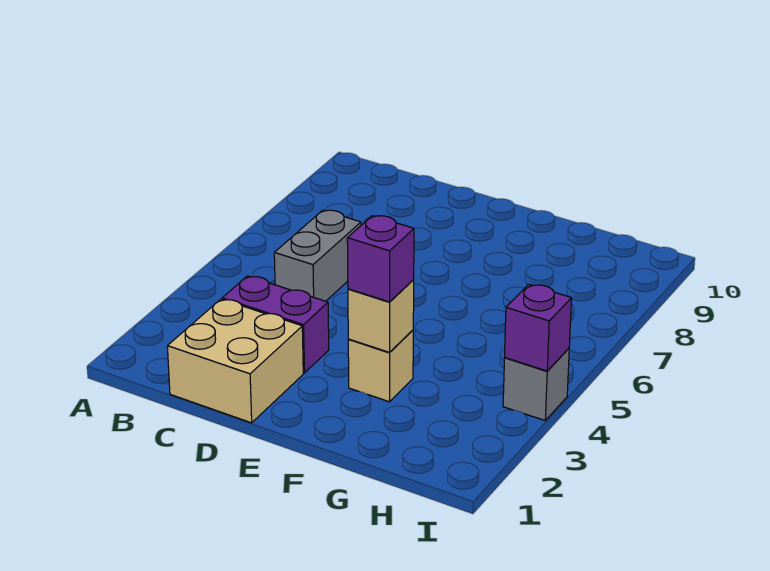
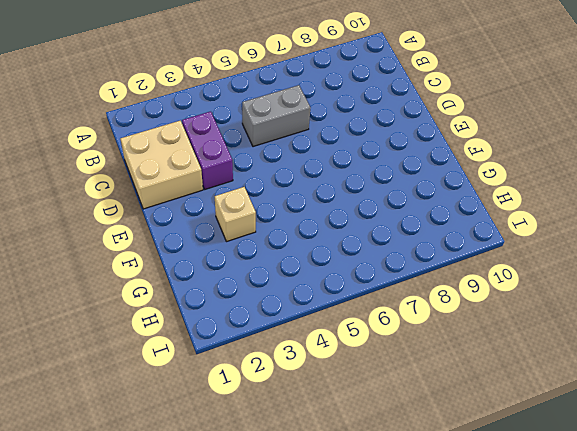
none -> grey brick I4 level 1
none -> tan brick F3 level 2

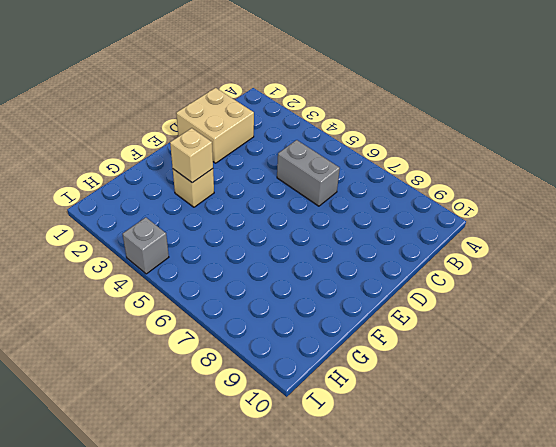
none -> purple brick C3:D3 level 1
none -> purple brick I4 level 2

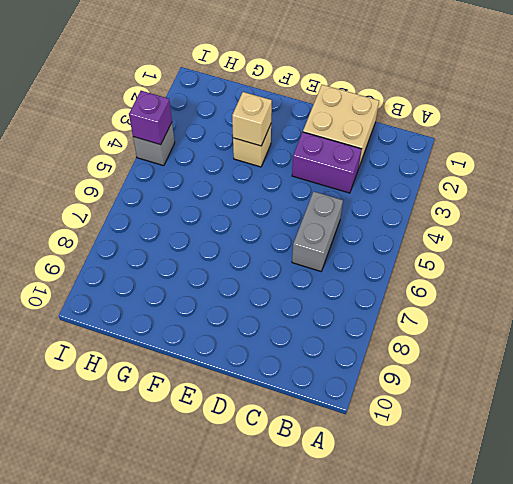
none -> purple brick F3 level 3

